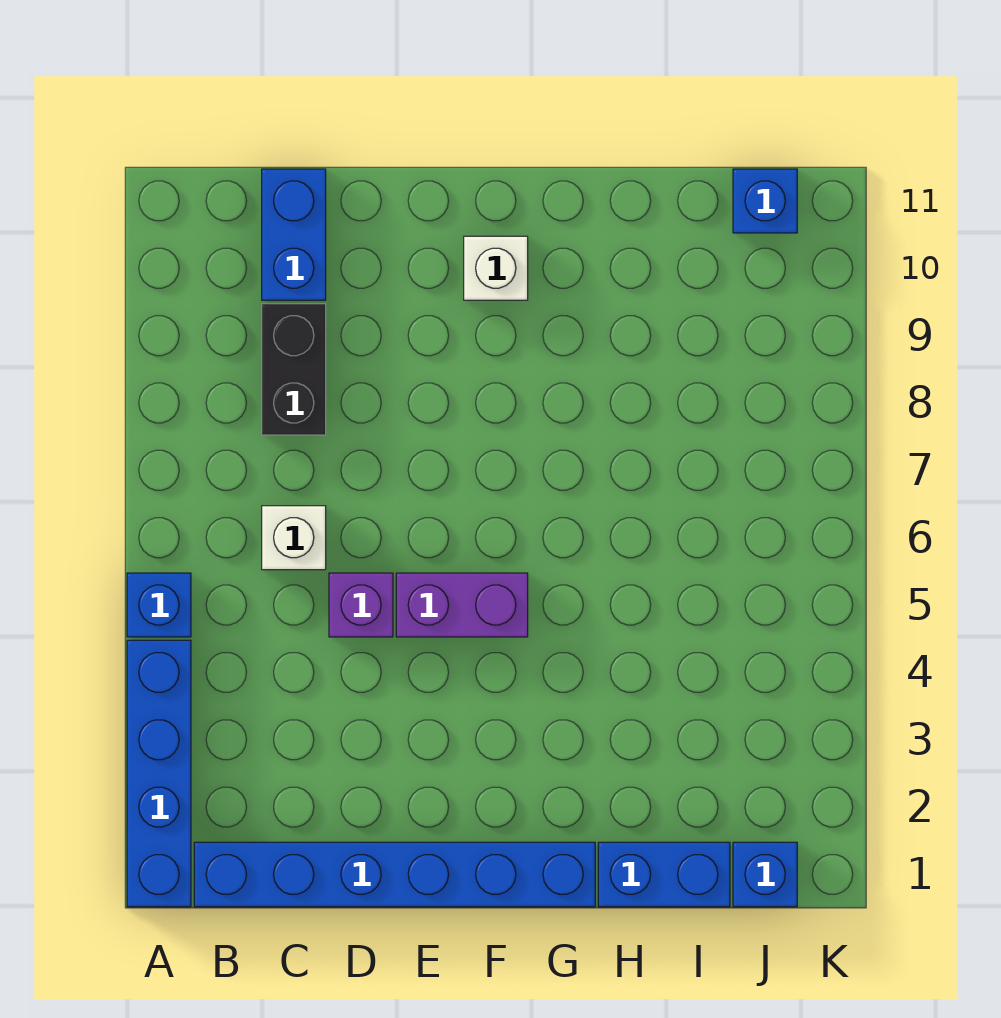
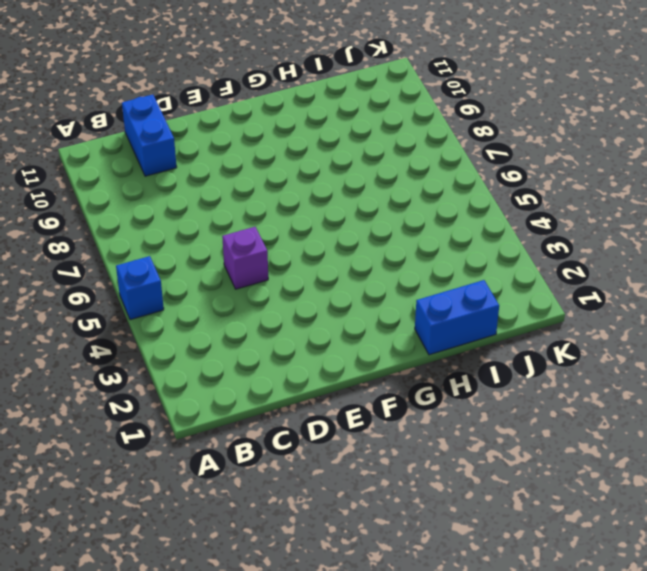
none -> blue brick A1:A4 level 1
none -> blue brick B1:G1 level 1
none -> white brick C6 level 1

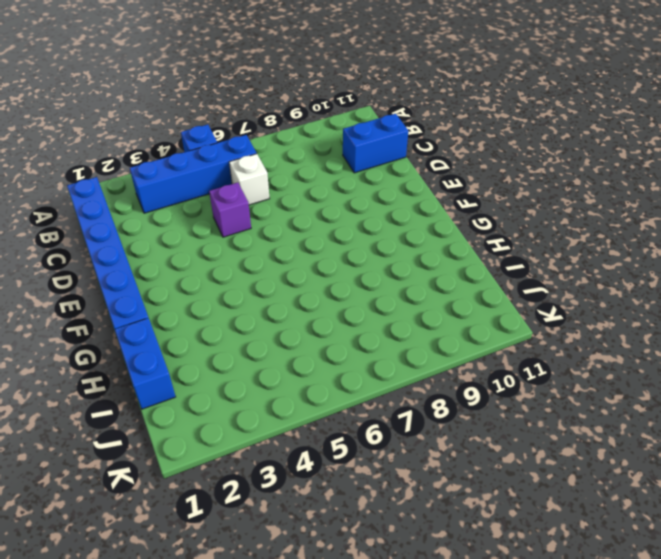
blue brick B3:B6 level 1 -> blue brick A1:A4 level 1
none -> black brick C8:C9 level 1
none -> purple brick E5:F5 level 1
none -> white brick F10 level 1

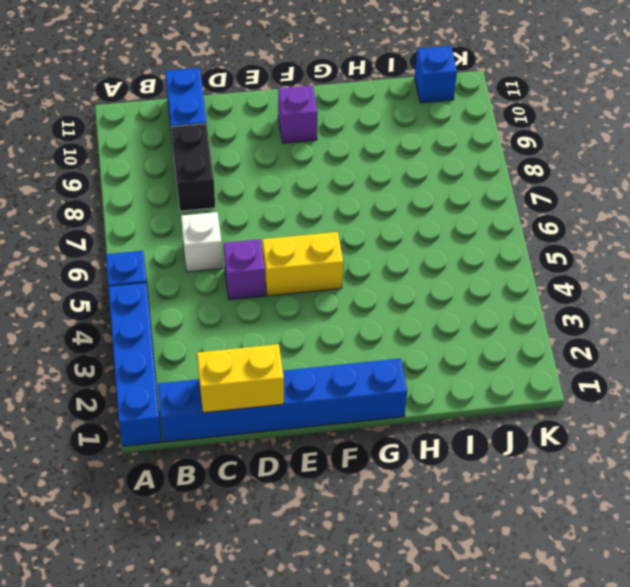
yellow brick C1:D1 level 2 -> none
yellow brick E5:F5 level 1 -> purple brick E5:F5 level 1
purple brick F10 level 1 -> white brick F10 level 1
none -> blue brick H1:I1 level 1
none -> blue brick J1 level 1

